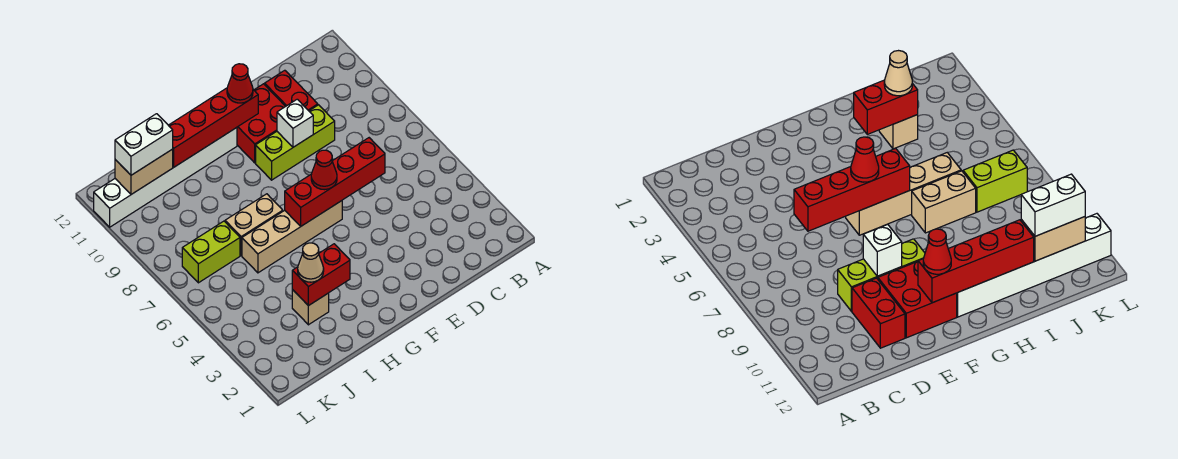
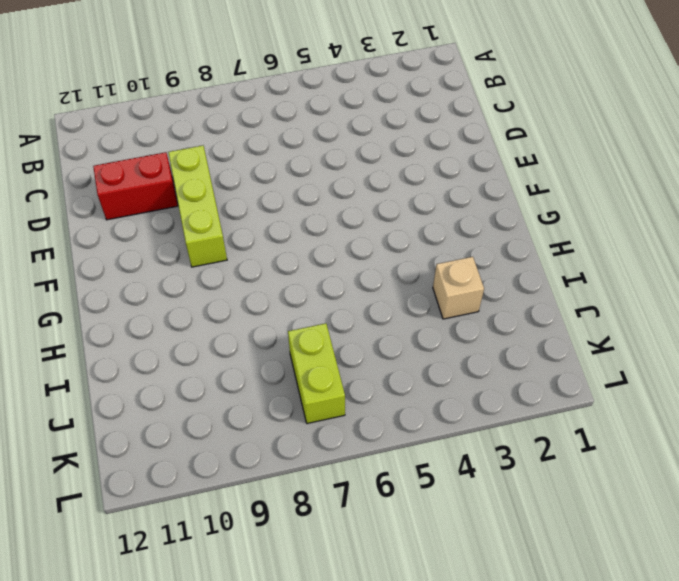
none -> red brick E10:F11 level 1
none -> tan brick F6:I6 level 1
none -> white brick G11:L11 level 1

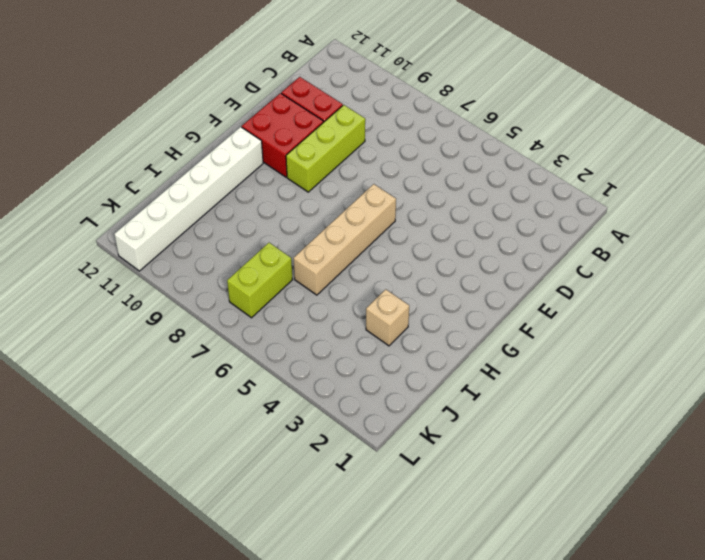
none -> tan brick H7:I7 level 1
none -> red brick D6:G6 level 2
none -> white brick E9 level 2

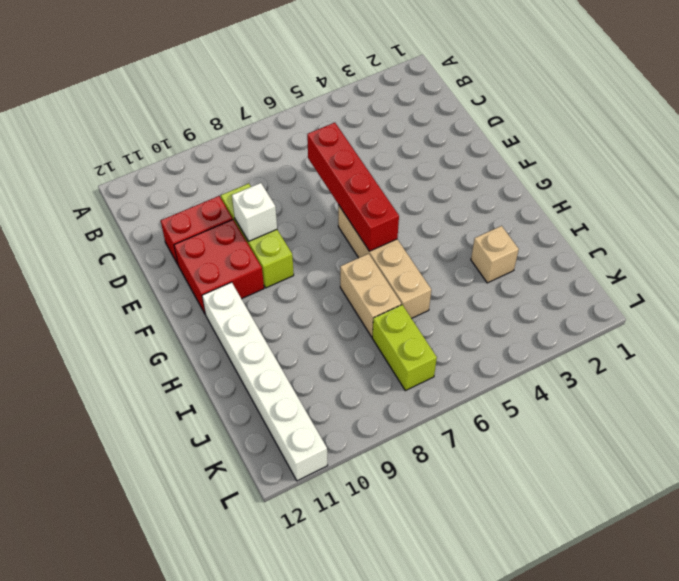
none -> red brick F11:I11 level 2
none -> red brick H3:I3 level 2
none -> tan brick J11:K11 level 2

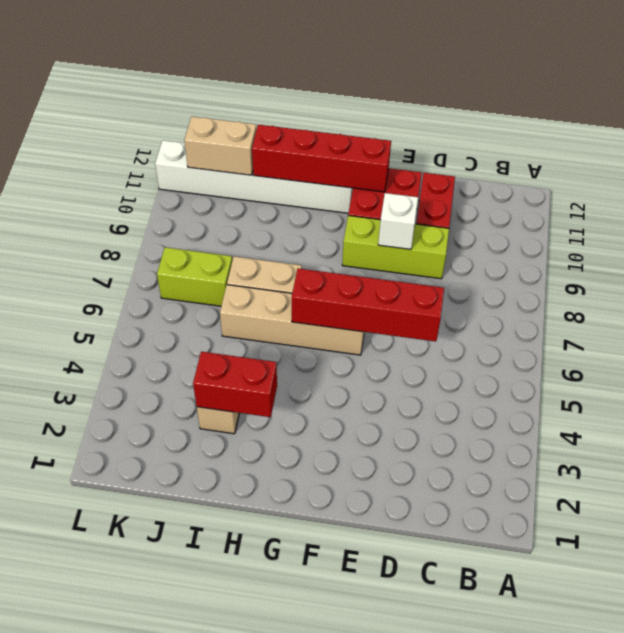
none -> red cone F6 level 3
none -> red cone F11 level 3
none -> tan cone I3 level 3

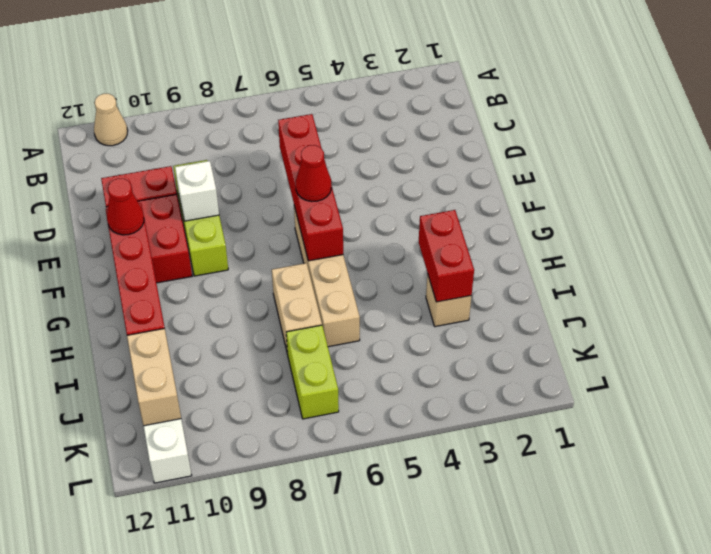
tan cone A11 level 1 -> tan cone I3 level 3
none -> white brick J11:K11 level 3

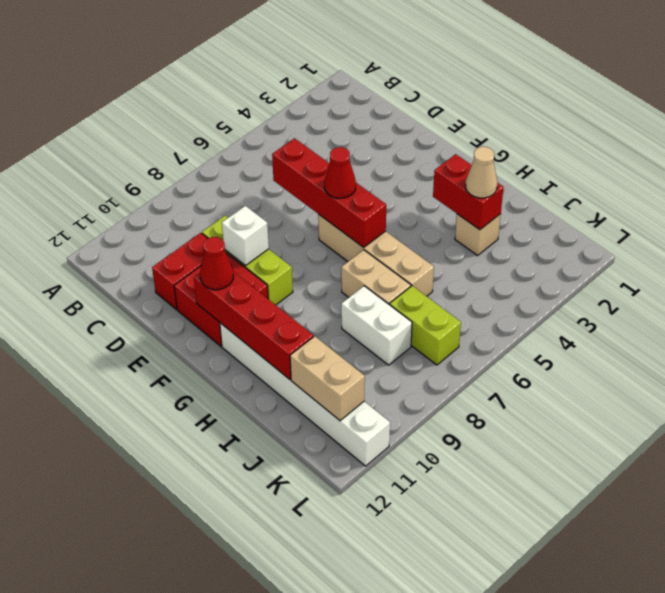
white brick I8:J8 level 1 -> white brick J11:K11 level 3

